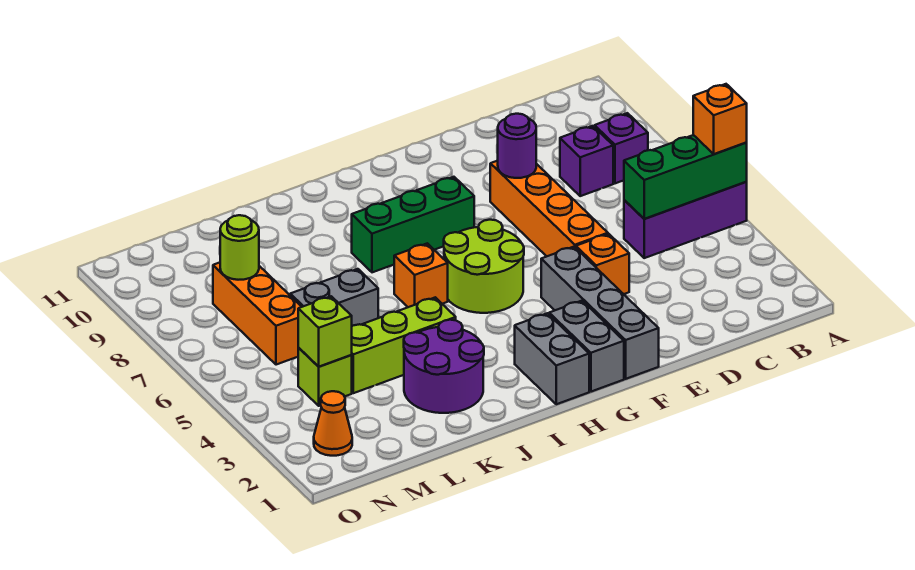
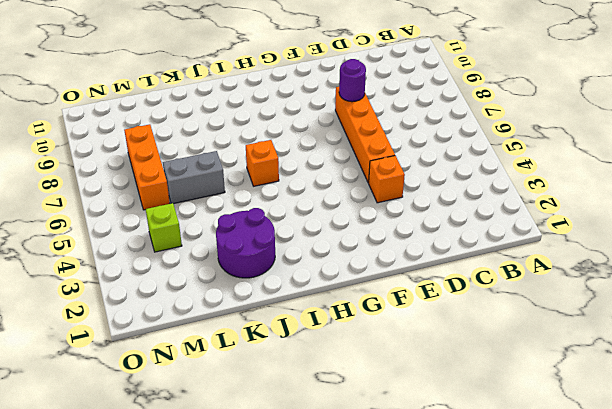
none -> purple brick A5:C5 level 1
none -> purple brick B8 level 1
none -> purple brick C8 level 1

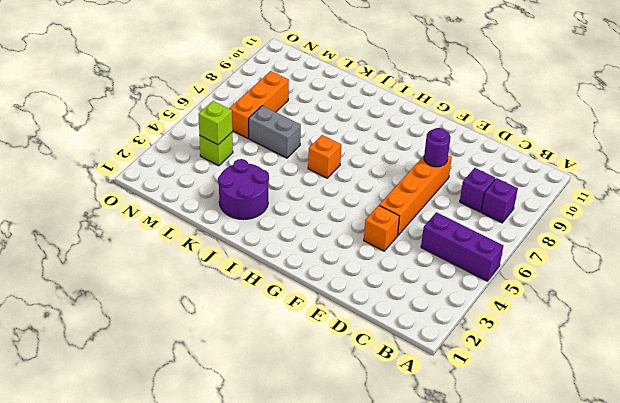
none -> grey brick F1:F4 level 1
none -> grey brick G1:G2 level 1
none -> lime round brick G5:H6 level 1

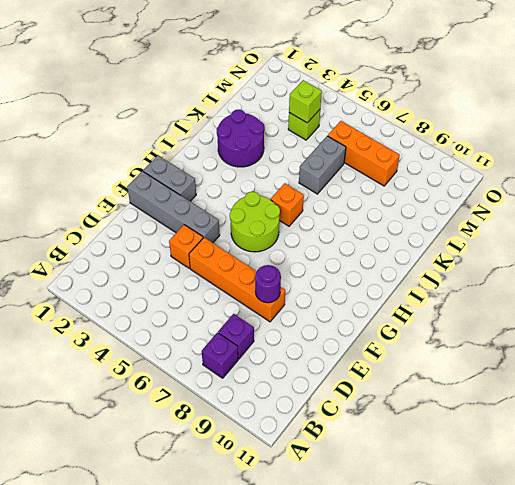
none -> purple brick A5:C5 level 1
none -> green brick G8:I8 level 1
none -> grey brick H1:H2 level 1

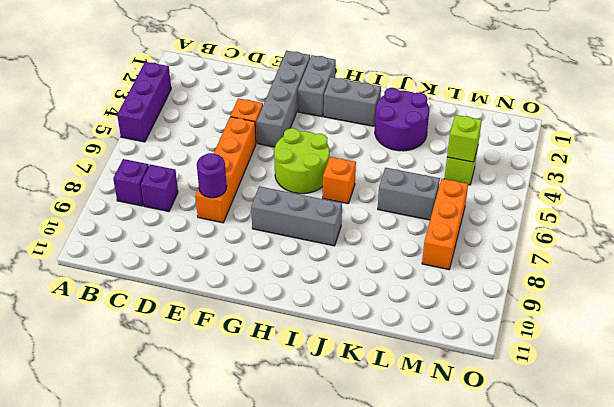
purple brick A3:A5 level 1 -> purple brick A5:C5 level 1
grey brick G8:I8 level 1 -> green brick G8:I8 level 1
grey brick H2:I2 level 1 -> grey brick H1:H2 level 1
none -> lime brick J4:L4 level 1
none -> orange cone N2 level 1
none -> green brick A5:C5 level 2

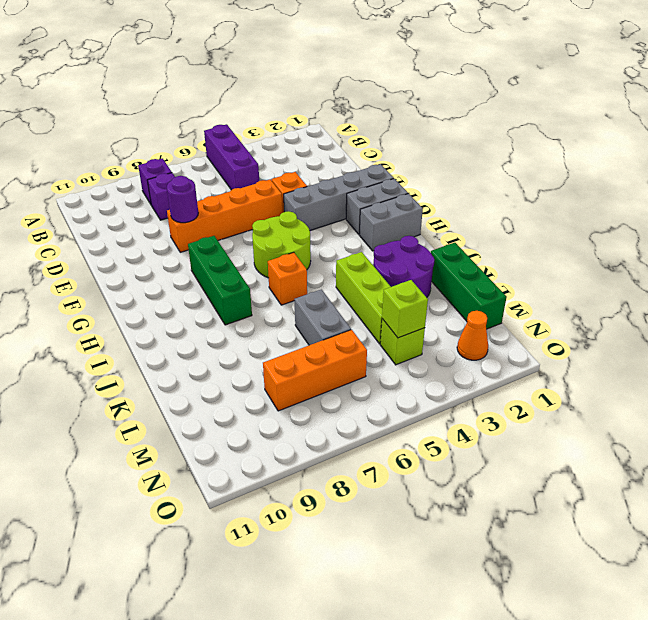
green brick K1:M1 level 1 -> green brick A5:C5 level 2
none -> lime round brick M8 level 2
none -> orange brick A5 level 3

